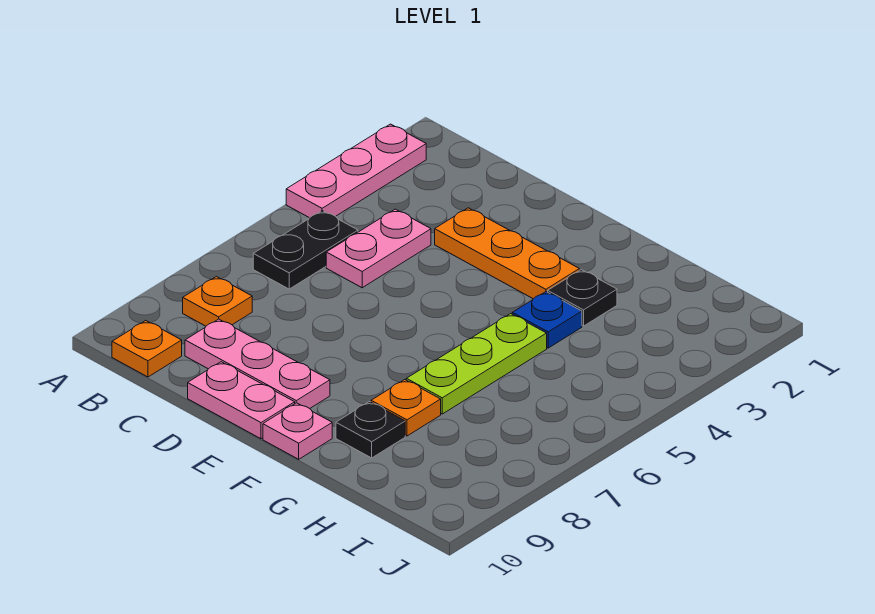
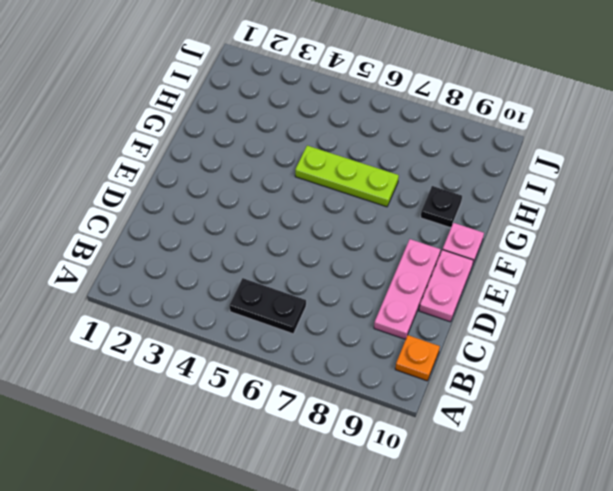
none -> pink plate A2:A4 level 1
none -> orange plate B8 level 1
none -> pink plate C4:C5 level 1

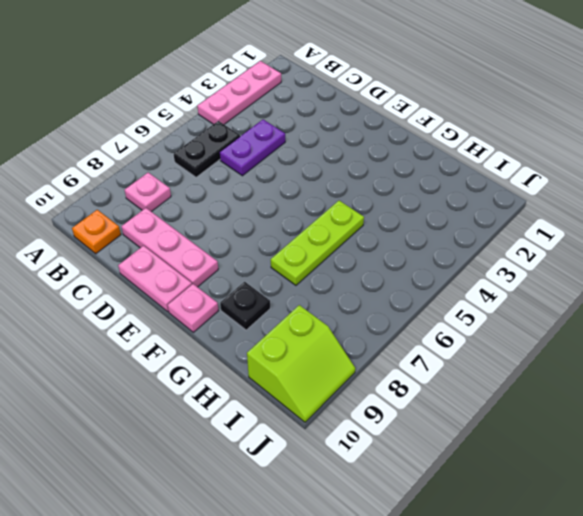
pink plate B8 level 1 -> orange plate B8 level 1
purple plate C4:C5 level 1 -> pink plate C4:C5 level 1
lime slope I9:J10 level 1 top I -> none
none -> orange plate D3:F3 level 1
none -> black plate G3 level 1
none -> blue plate G4 level 1

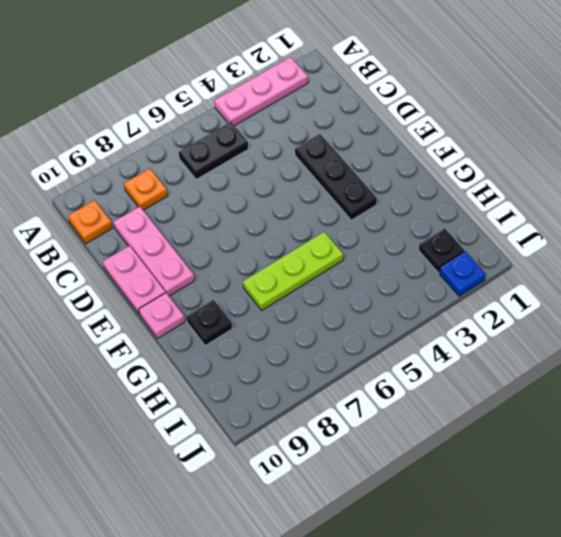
black plate D3:F3 level 1 -> orange plate D3:F3 level 1
black plate I2 level 1 -> black plate G3 level 1
blue plate J2 level 1 -> blue plate G4 level 1
none -> pink plate C4:C5 level 1
none -> orange plate G8 level 1

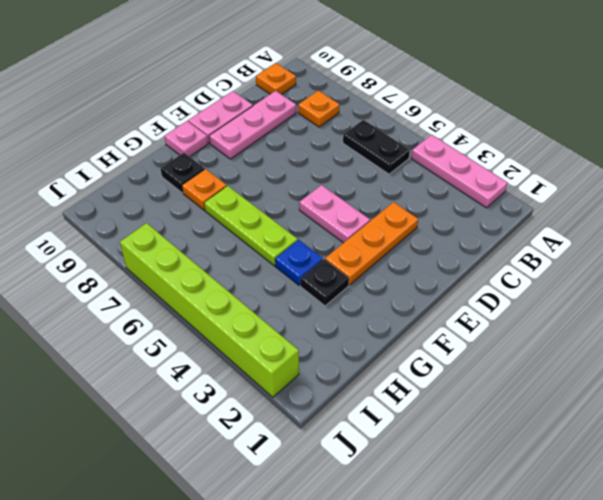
pink plate E4:E5 level 1 -> pink plate C4:C5 level 1
lime brick J2:J7 level 1 -> none

